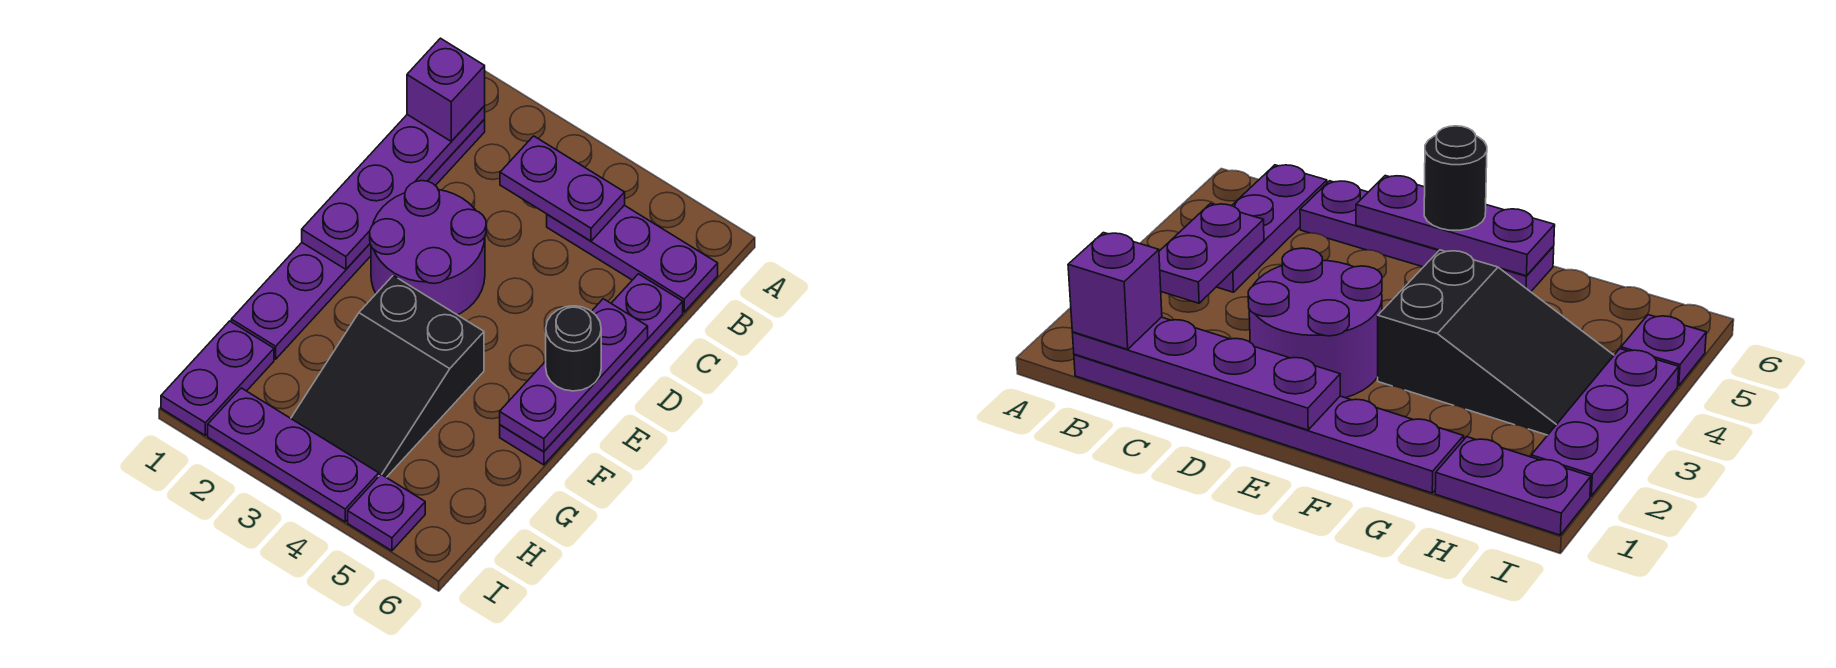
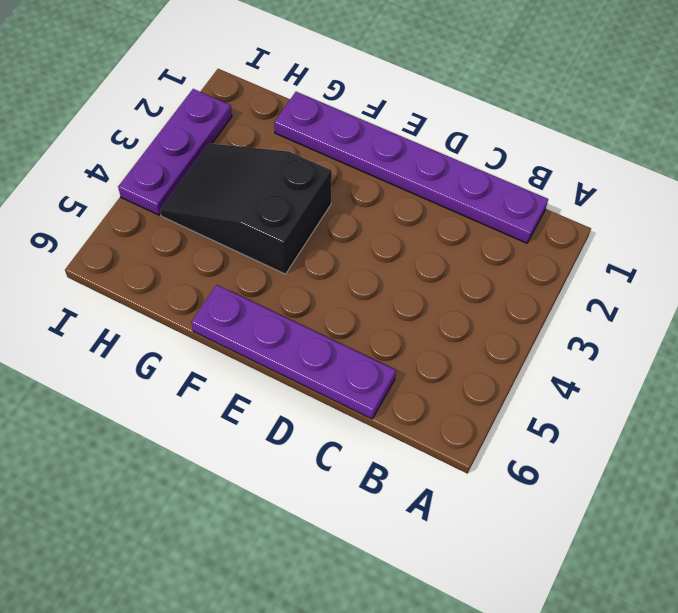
none -> purple plate B4:B6 level 1
none -> purple round brick D2:E3 level 1
none -> purple plate H1:I1 level 1

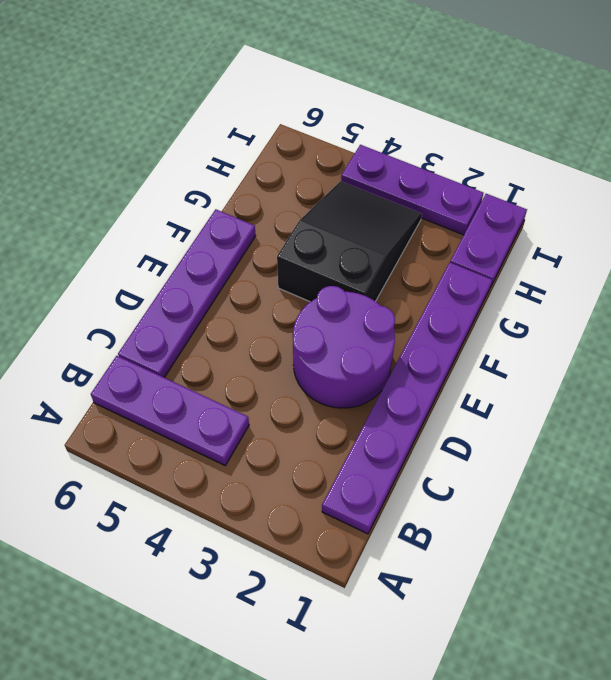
none -> purple plate I5 level 1
none -> purple plate B1:E1 level 2
none -> purple plate B3:B4 level 2

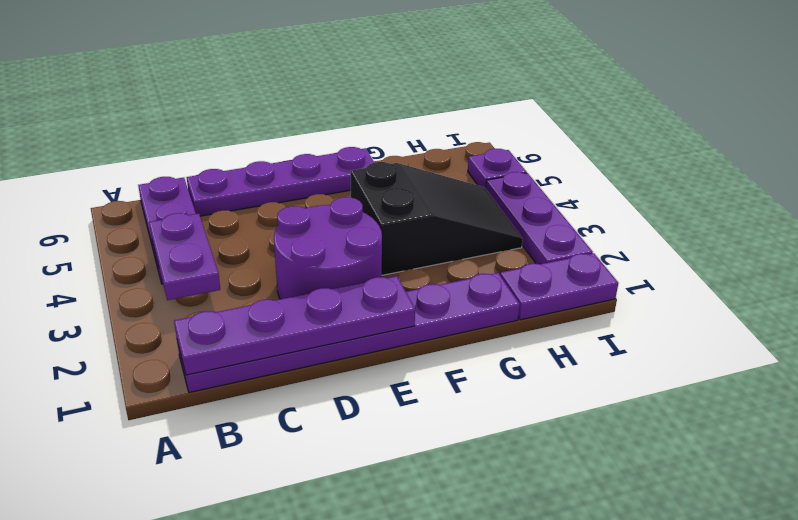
none -> purple plate D6:F6 level 2
none -> purple brick B1 level 3
none -> black round brick E6 level 3

